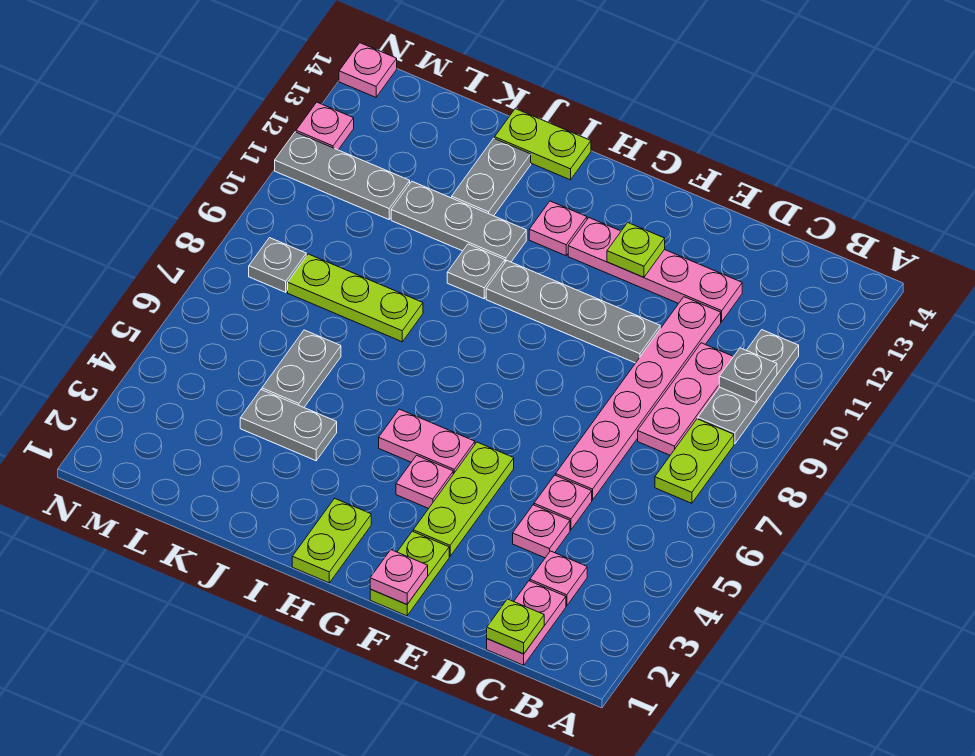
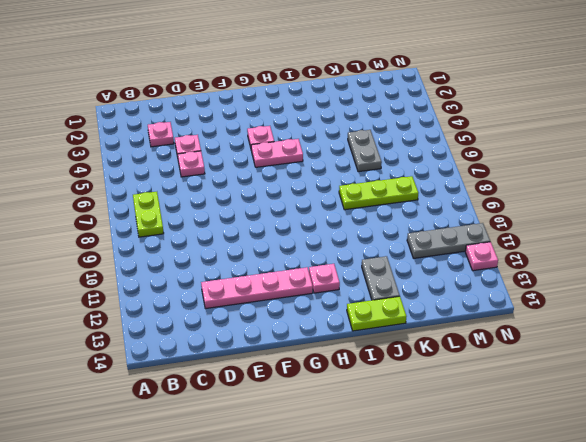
none -> grey plate B9:B11 level 1
none -> pink plate C1:C2 level 1
none -> pink plate C8:C10 level 1
none -> pink plate D6:D11 level 1

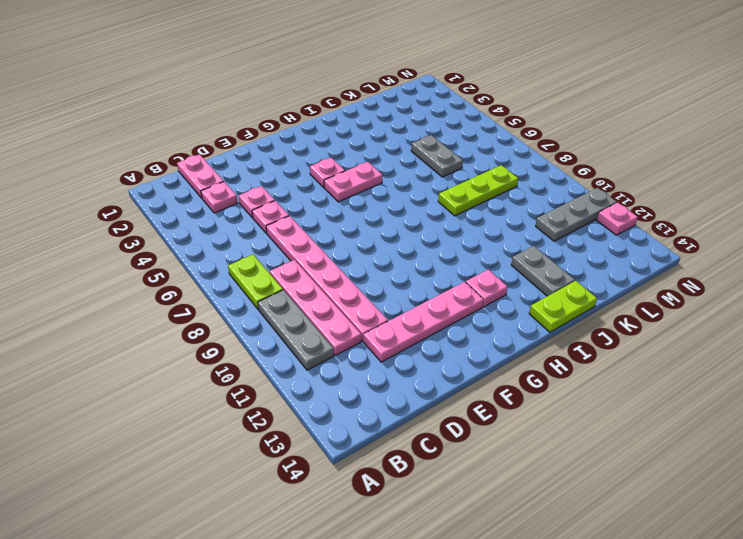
pink plate C8:C11 level 1 -> pink plate C8:C10 level 1
none -> grey plate E10:H10 level 1
none -> lime plate F1:F2 level 1
none -> lime plate F3:F5 level 1
none -> lime plate H1:H2 level 1

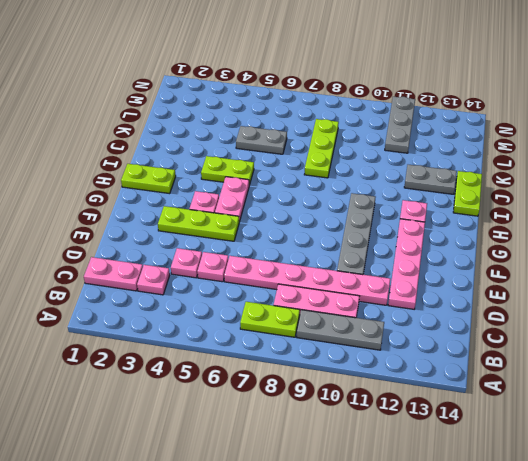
lime plate I4:I5 level 1 -> lime plate F1:F2 level 1
none -> grey plate I10 level 1
none -> grey plate I11:K11 level 1
none -> grey plate J4:K4 level 1
none -> grey plate M8 level 1

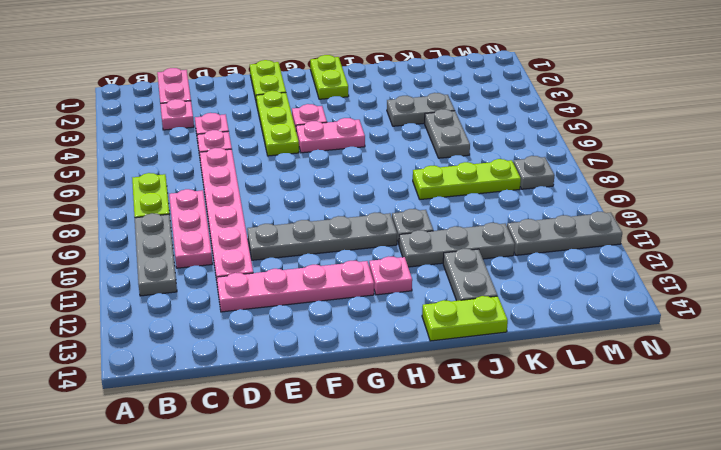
none -> pink plate N12 level 1
none -> pink plate N14 level 1
none -> grey plate B10 level 2
none -> lime plate C1 level 2

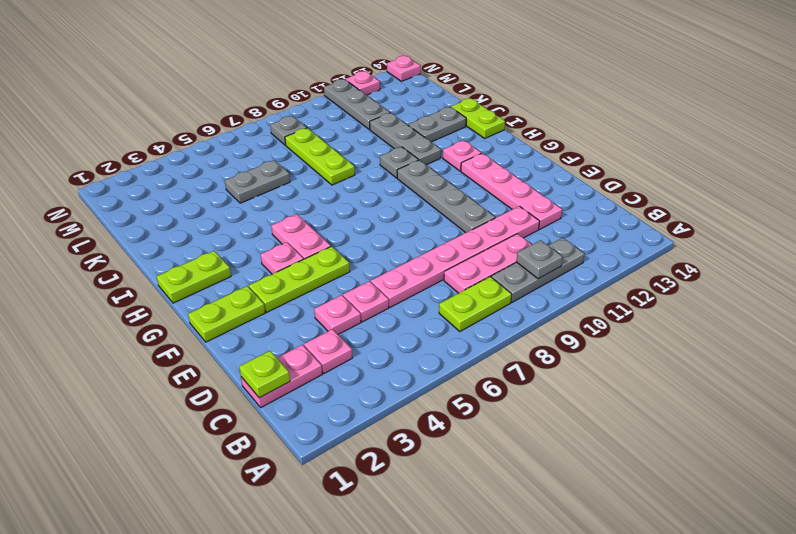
none -> grey plate J4:K4 level 1
none -> pink plate F1 level 2
none -> lime plate F12 level 2

